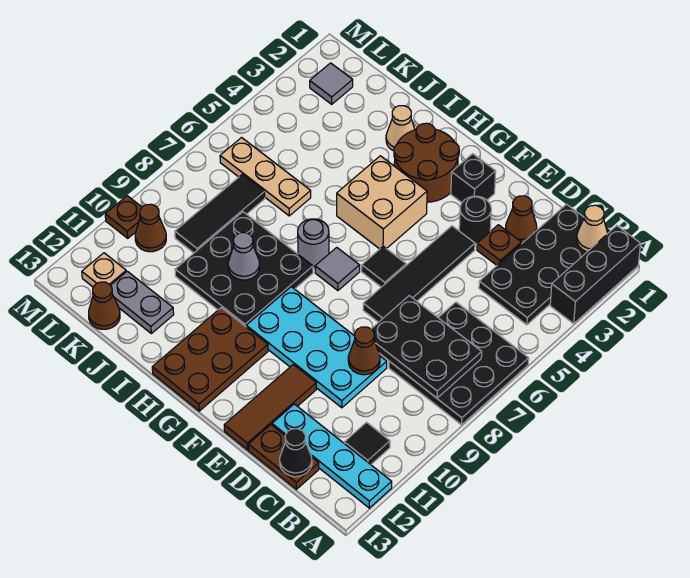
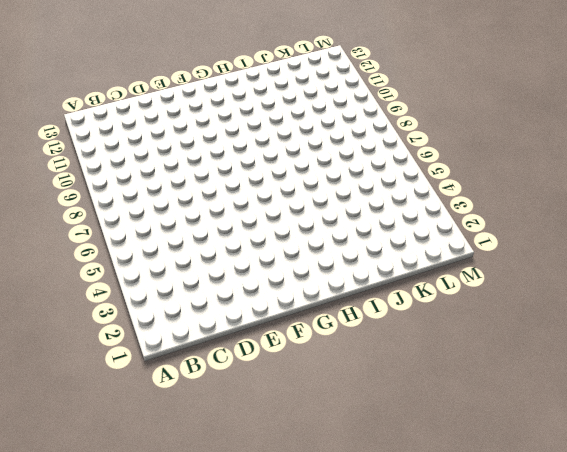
none -> black brick A1:A3 level 1
none -> black plate A6:C8 level 1
none -> cyan plate A12:D12 level 1
none -> black plate B1:C4 level 1

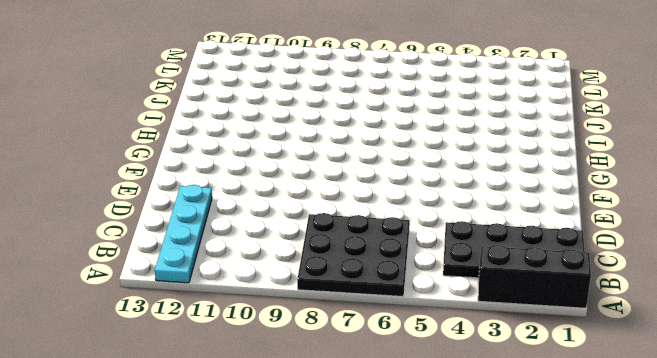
none -> black tile B11 level 1
none -> brown plate C13:D13 level 1
none -> brown cone D2 level 1
none -> brown plate D3 level 1

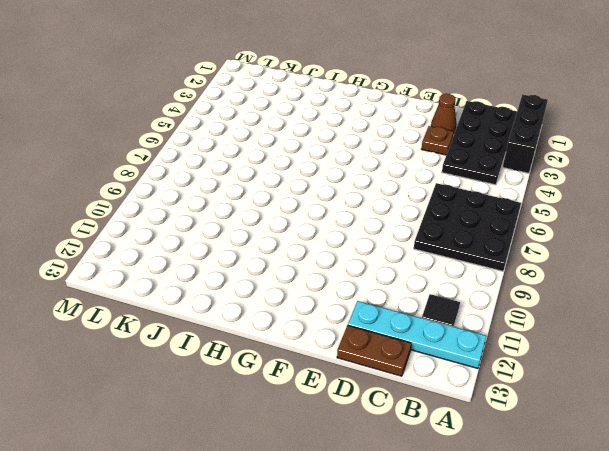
none -> cyan plate D9:G10 level 1
none -> black round brick E3 level 1
none -> black tile E4:E7 level 1
none -> brown tile E11:E13 level 1

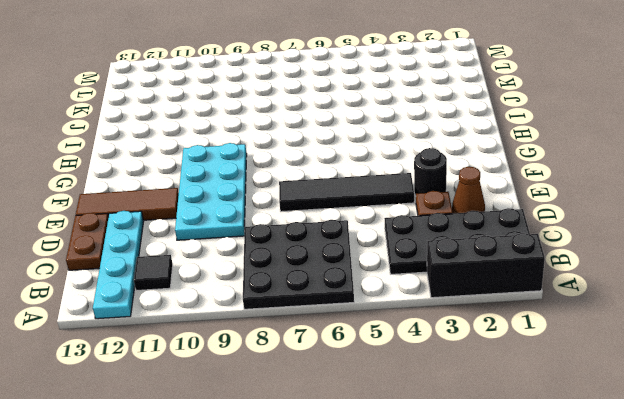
none -> black brick F2 level 1
none -> black tile F6 level 1
none -> brown round brick G2:H3 level 1
none -> tan brick G4:H5 level 1

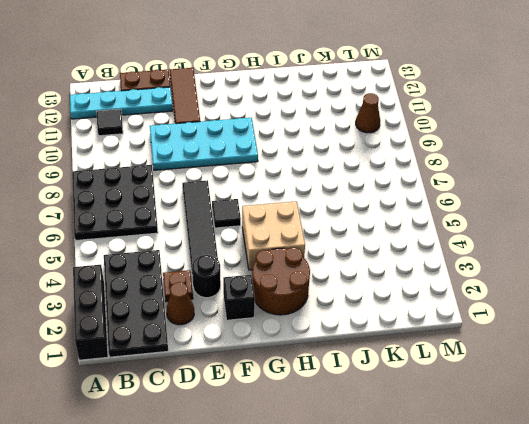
none -> grey tile G7 level 1
none -> brown plate G11:H13 level 1
none -> grey round brick H7 level 1
none -> black plate H8:J10 level 1

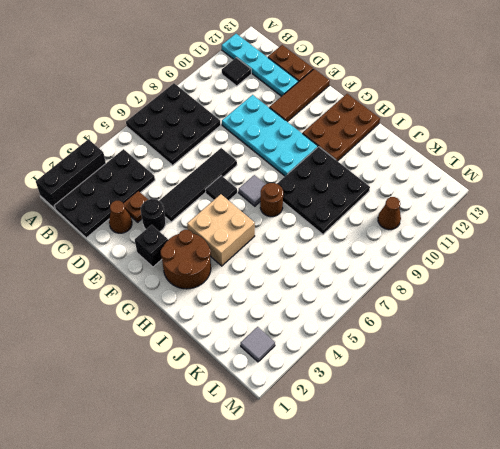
brown round brick H7 level 1 -> grey round brick H7 level 1
none -> tan cone I2 level 1
none -> tan plate J6:L6 level 1
none -> grey plate J12:K12 level 1
none -> black tile K7:K9 level 1

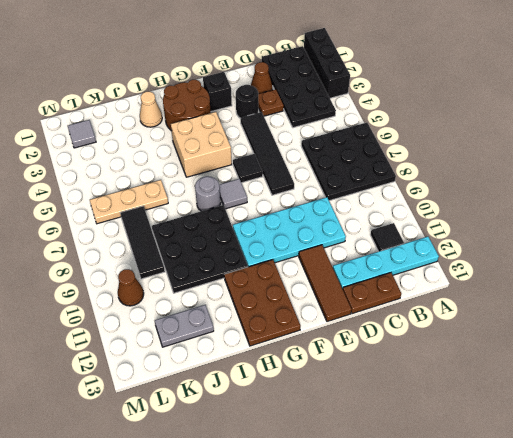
none -> brown cone K13 level 1
none -> tan plate L12 level 1
none -> brown plate M10 level 1
none -> tan cone B1 level 2

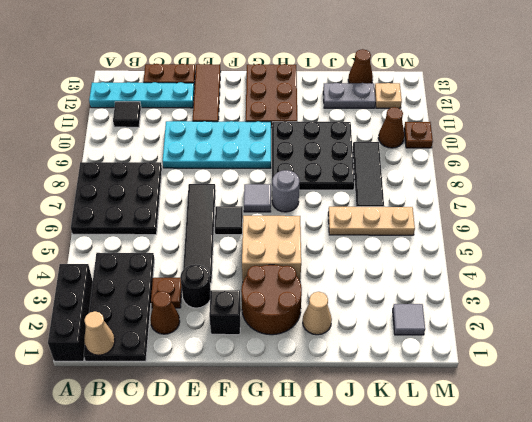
none -> black plate B7:D8 level 2
none -> black cone C13 level 2
none -> brown cone D9 level 2
none -> grey cone I9 level 2

